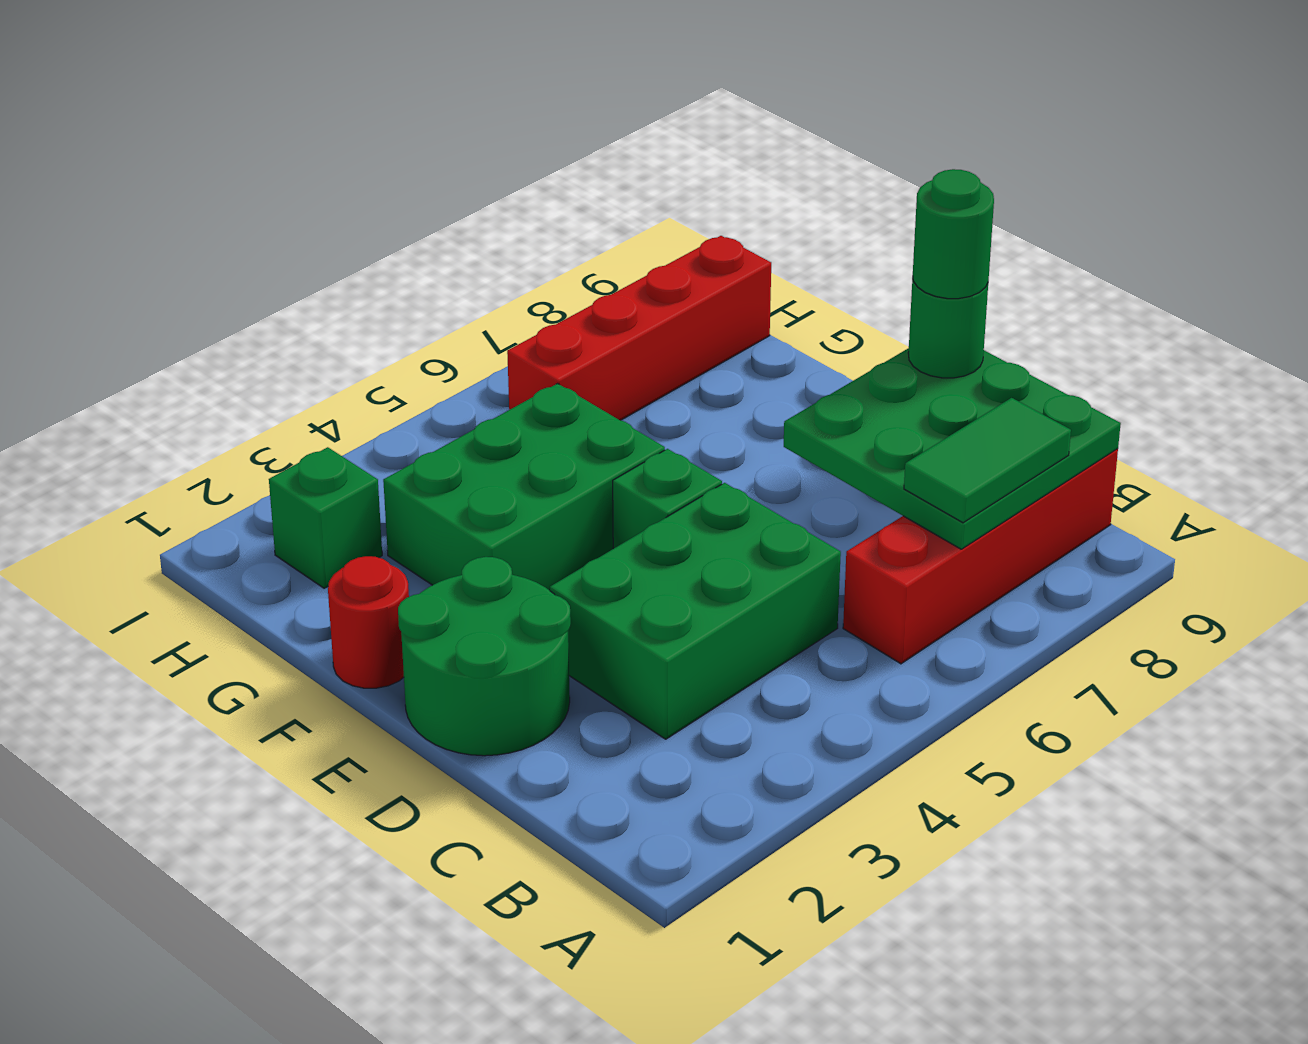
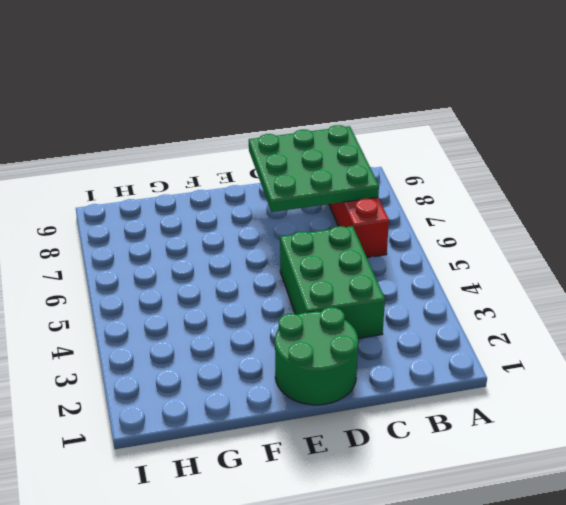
none -> green brick E5 level 1
none -> red round brick F1 level 1
none -> green brick F3:G5 level 1

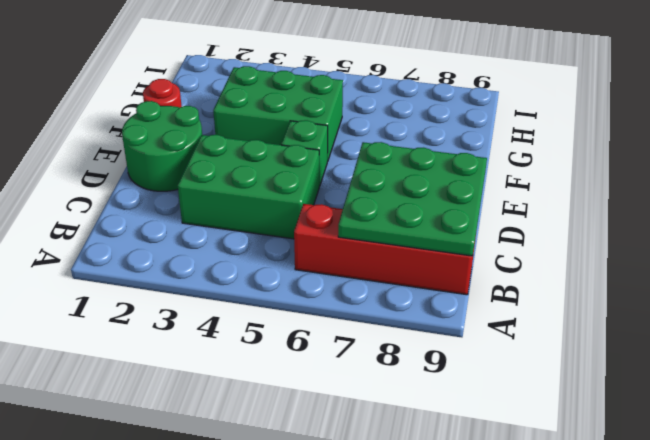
none -> green brick H2 level 1
none -> red brick H6:H9 level 1
none -> green tile B7:B8 level 3

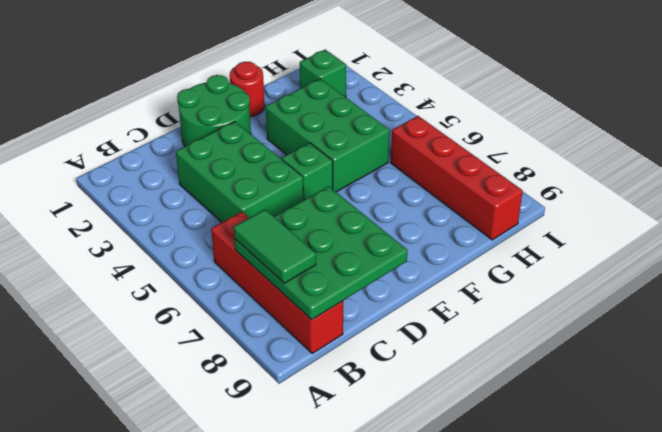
none -> green round brick D9 level 3
none -> green round brick D9 level 4

